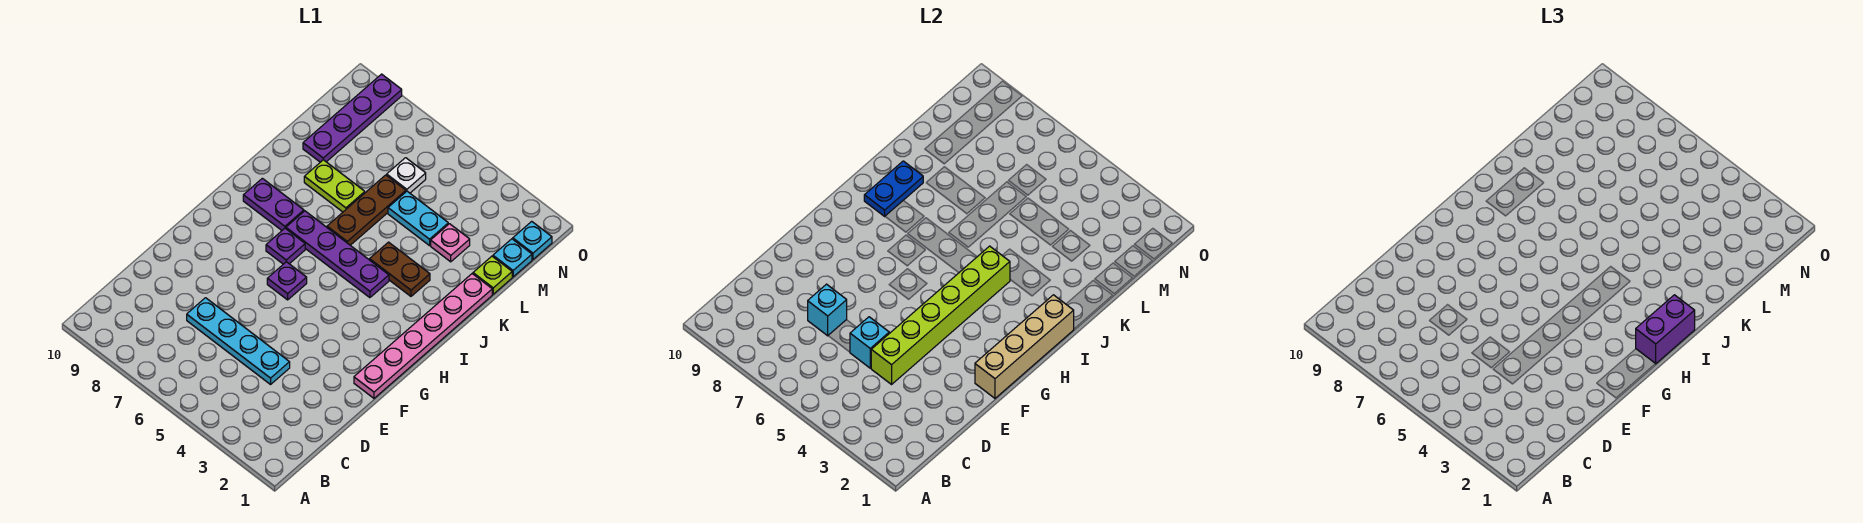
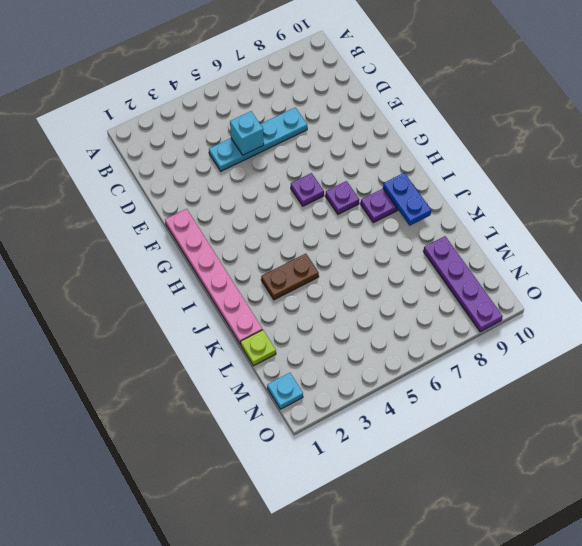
none -> purple plate I4:I7 level 1
none -> brown plate J6:L6 level 1
none -> lime plate K7:K8 level 1

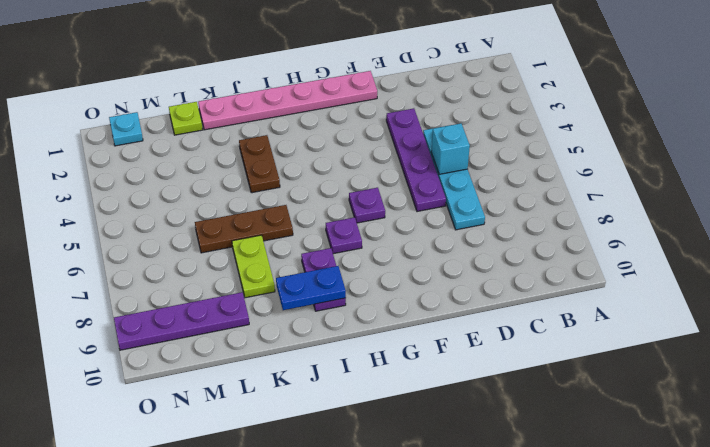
purple plate E3:E6 level 1 -> purple plate I4:I7 level 1
none -> pink plate L3 level 1
none -> cyan plate L4:L5 level 1
none -> cyan plate M1 level 1

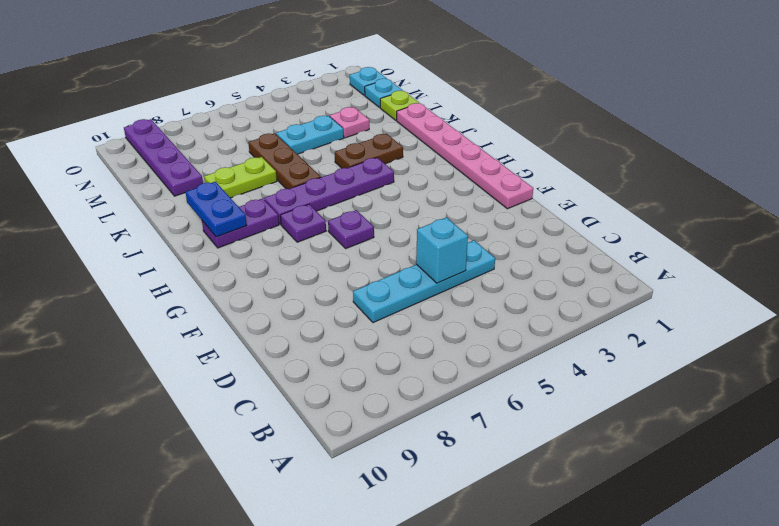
none -> white plate M6 level 1
none -> lime brick D4:I4 level 2
none -> cyan brick D7 level 2

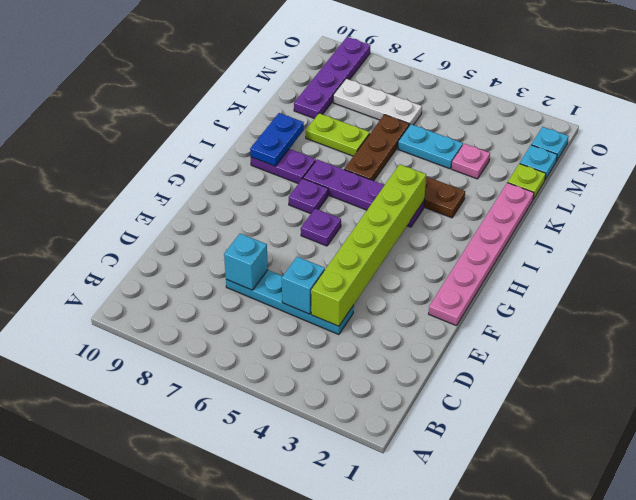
white plate M6:M8 level 1 -> white plate M6 level 1
none -> tan brick F1:I1 level 2
none -> purple brick H1:I1 level 3

